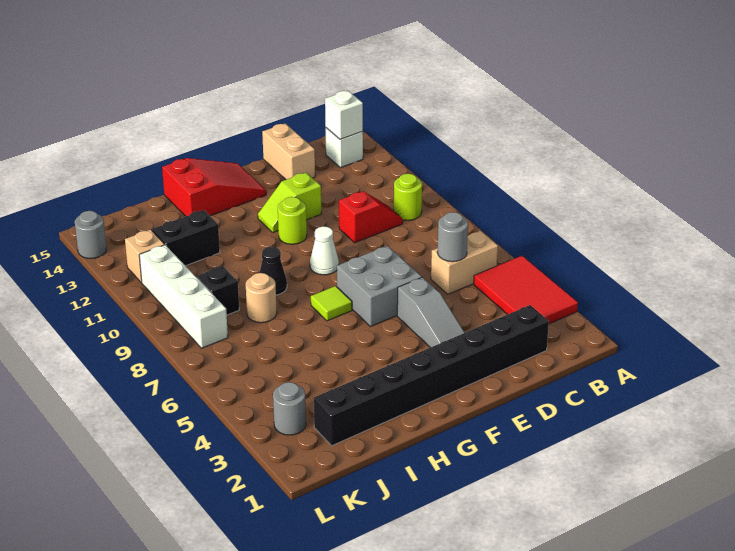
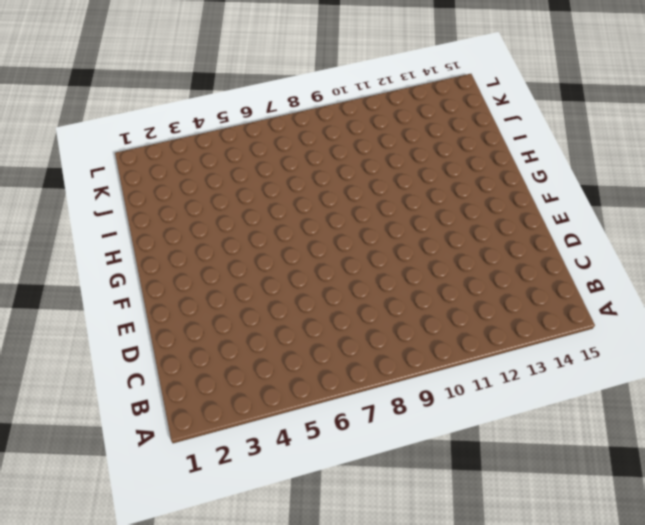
none -> red tile A3:B5 level 1
none -> tan brick B6:C6 level 1
none -> lime round brick B10 level 1

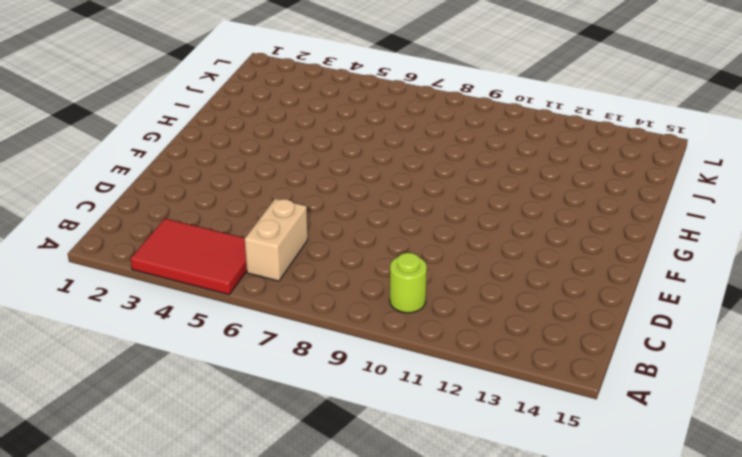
none -> white brick B14 level 1
none -> black brick C2:J2 level 1
none -> red slope C10:D10 level 1 top D

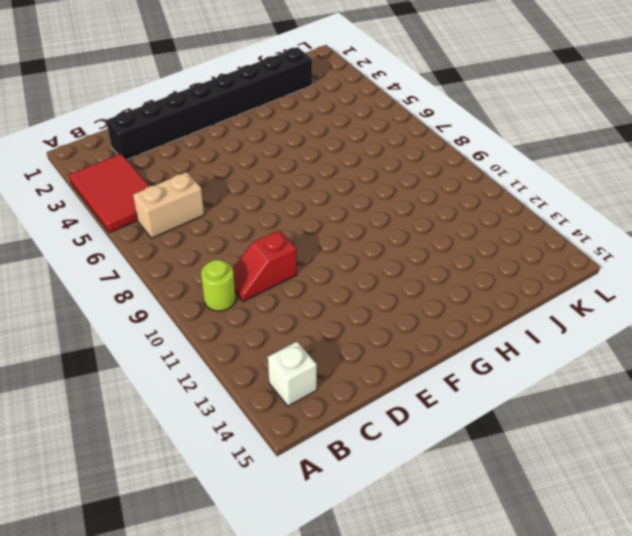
none -> tan brick D14:D15 level 1
none -> grey slope E3:E5 level 1 top 5
none -> grey brick E6:F7 level 1

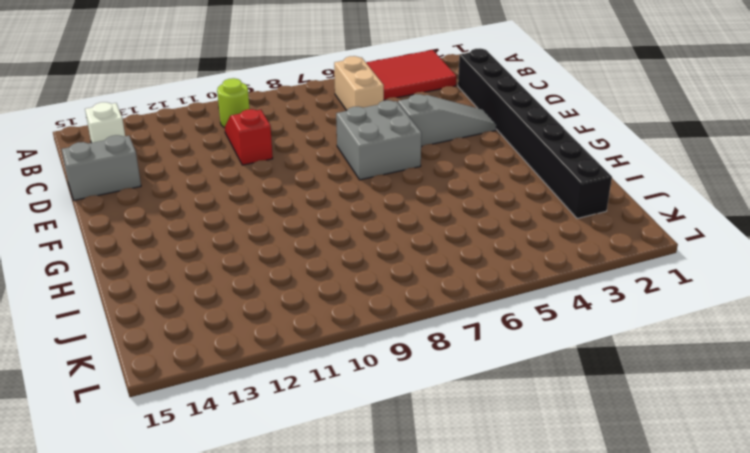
grey brick D14:D15 level 1 -> tan brick D14:D15 level 1
none -> lime slope E12:F12 level 1 top E
none -> white cone F9 level 1
none -> lime round brick F11 level 1

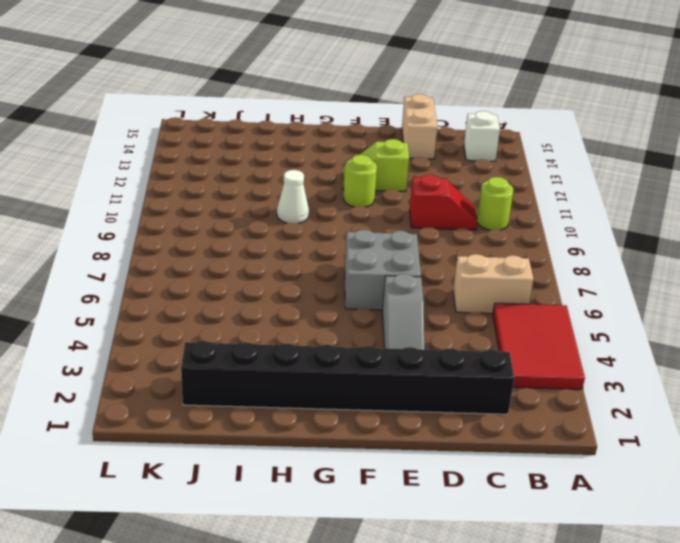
white cone H10 level 1 -> white cone F9 level 1
none -> red slope F14:H15 level 1 top H
none -> lime tile G7 level 1
none -> black cone H9 level 1

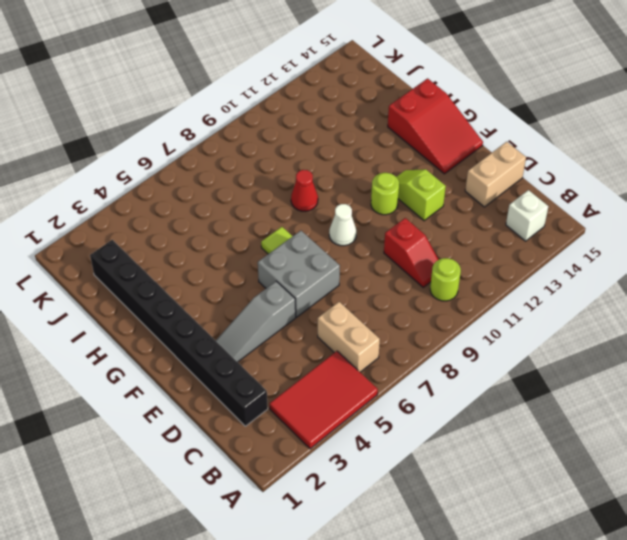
red cone H9 level 1 -> black cone H9 level 1
none -> tan round brick I8 level 1
none -> black brick I12:J12 level 1
none -> black brick J9 level 1

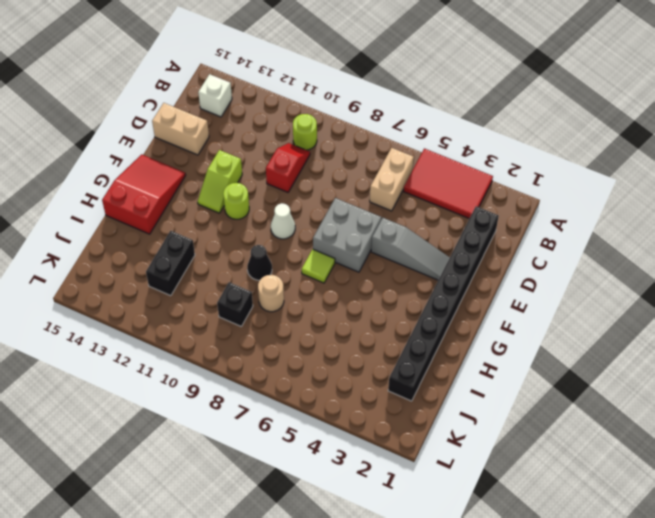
none -> grey round brick K3 level 1
none -> white brick K8:K11 level 1
none -> tan brick K12 level 1

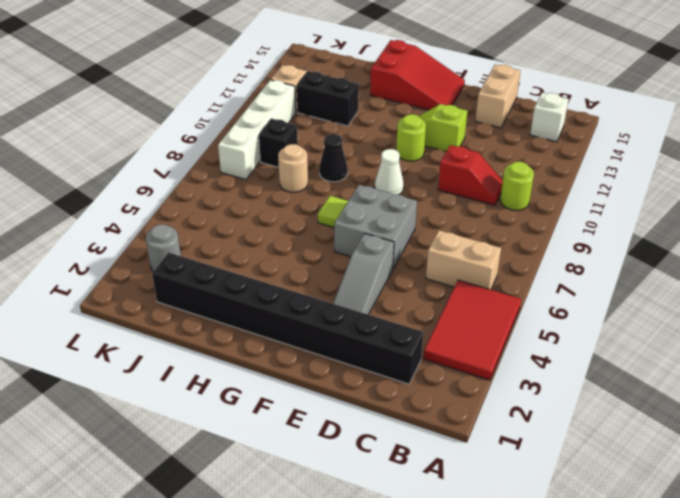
none -> grey round brick L14 level 1
none -> white brick B14 level 2
none -> grey round brick C6 level 2

